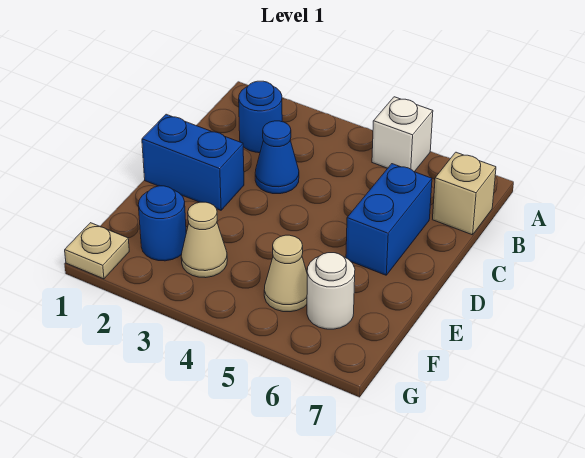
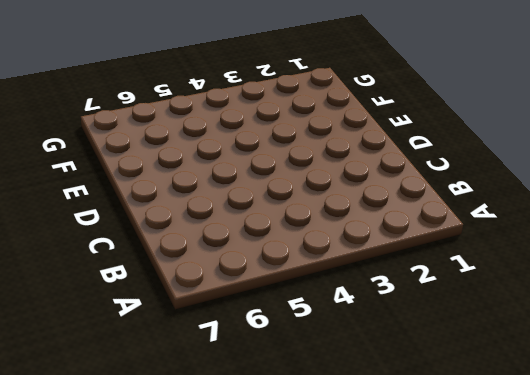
none -> white brick A5 level 1
none -> blue round brick B2 level 1

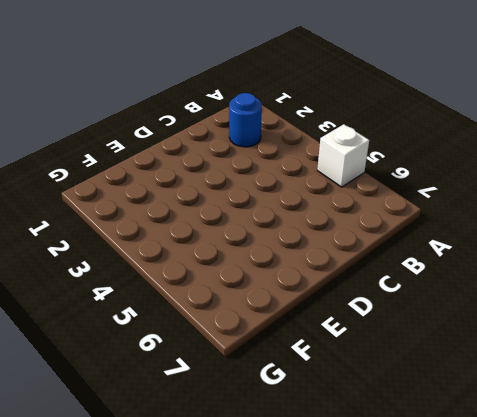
none -> tan brick B7 level 1
none -> blue cone C3 level 1

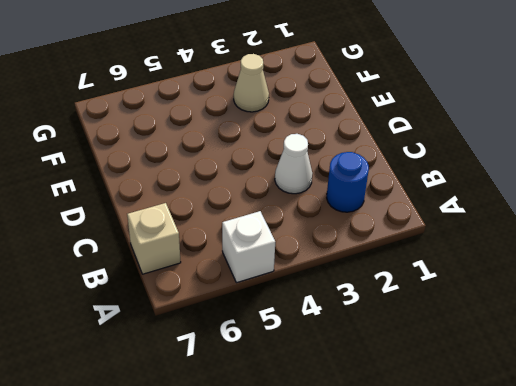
white cone C3 level 1 -> blue cone C3 level 1
none -> blue brick C6:D6 level 1
none -> blue brick D1:D2 level 1

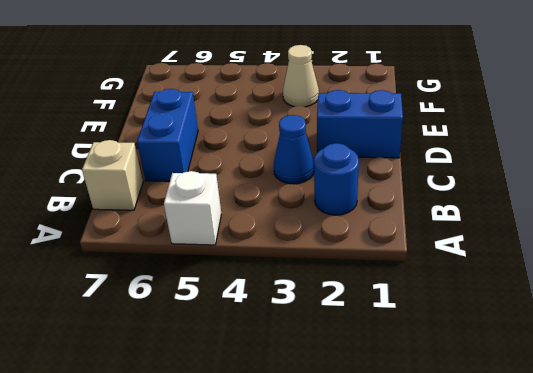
none -> blue round brick F2 level 1
none -> tan cone F5 level 1

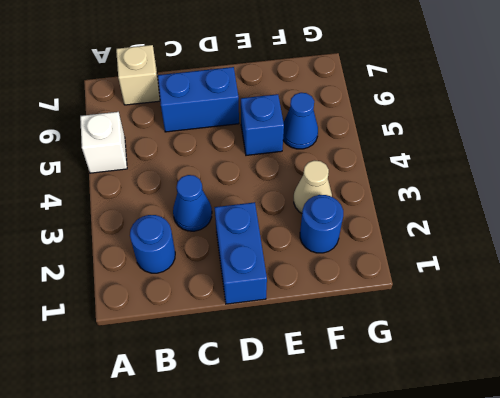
blue brick E5 level 1 -> none
blue cone F5 level 1 -> tan cone F5 level 1
none -> white round brick F6 level 1
none -> tan plate G1 level 1

